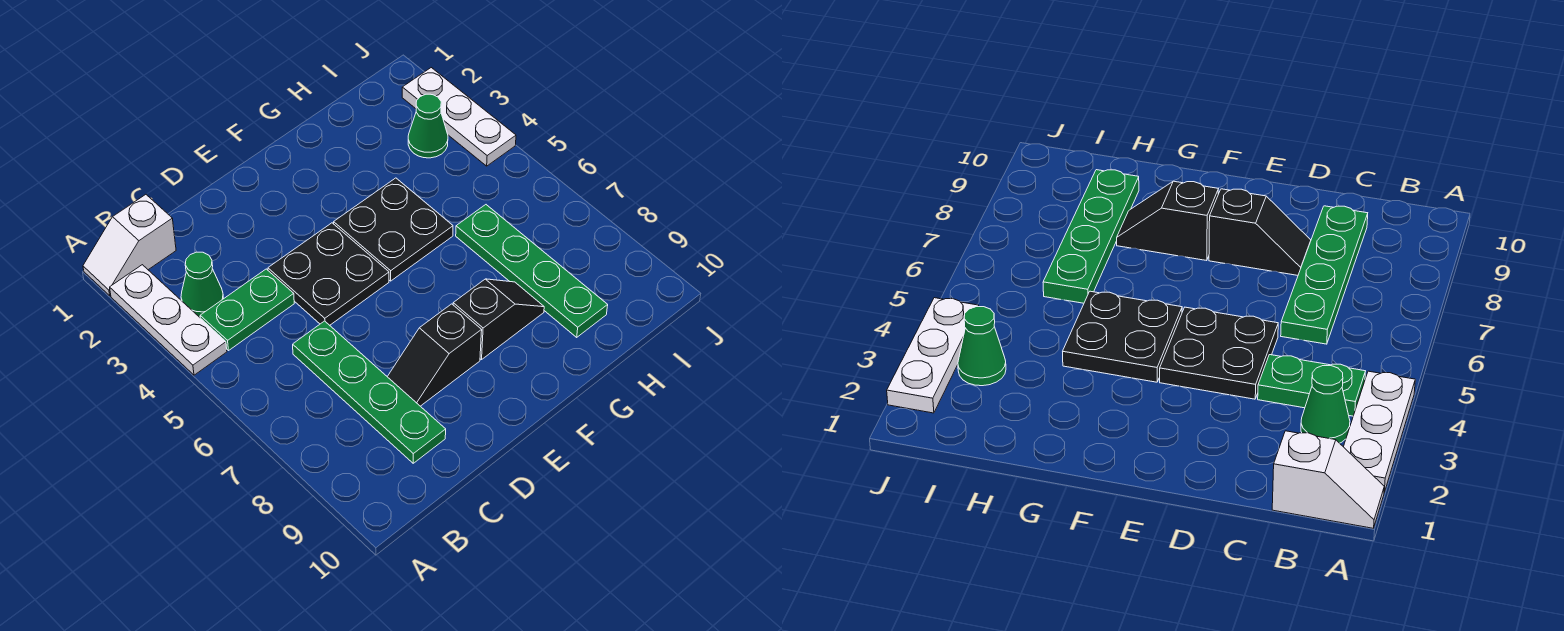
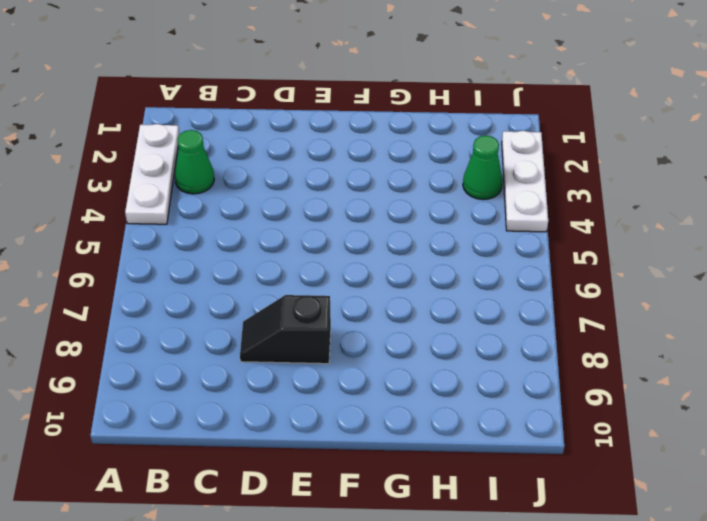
none -> white slope A1:B1 level 1 top B
none -> green plate B4:C4 level 1
none -> green plate C6:C9 level 1

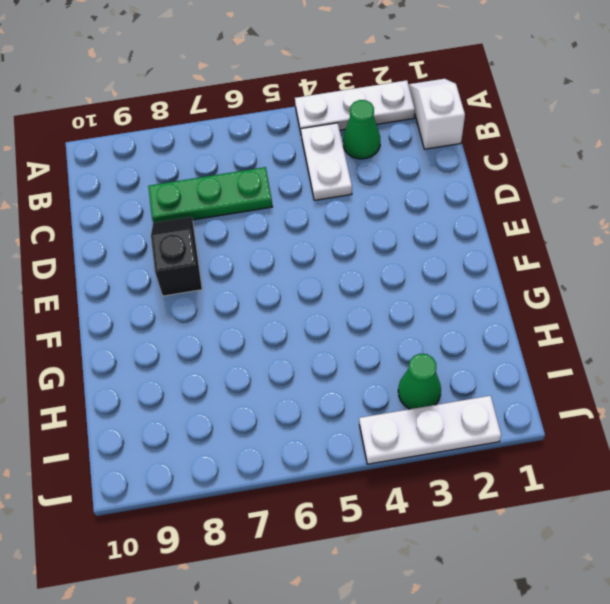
white plate B4:C4 level 1 -> green plate B4:C4 level 1
green plate C6:C8 level 1 -> green plate C6:C9 level 1
none -> black plate D4:E5 level 1
none -> black plate F4:G5 level 1
none -> black slope F8:G8 level 1 top F

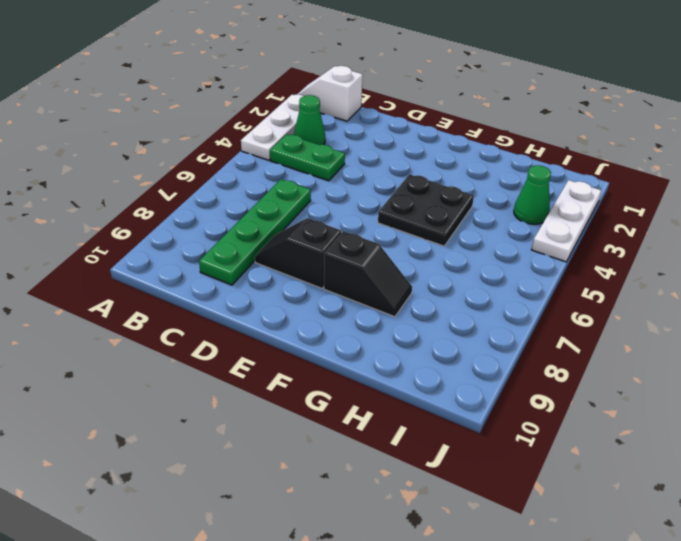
none -> black plate D4:E5 level 1
none -> green plate H6:H9 level 1

